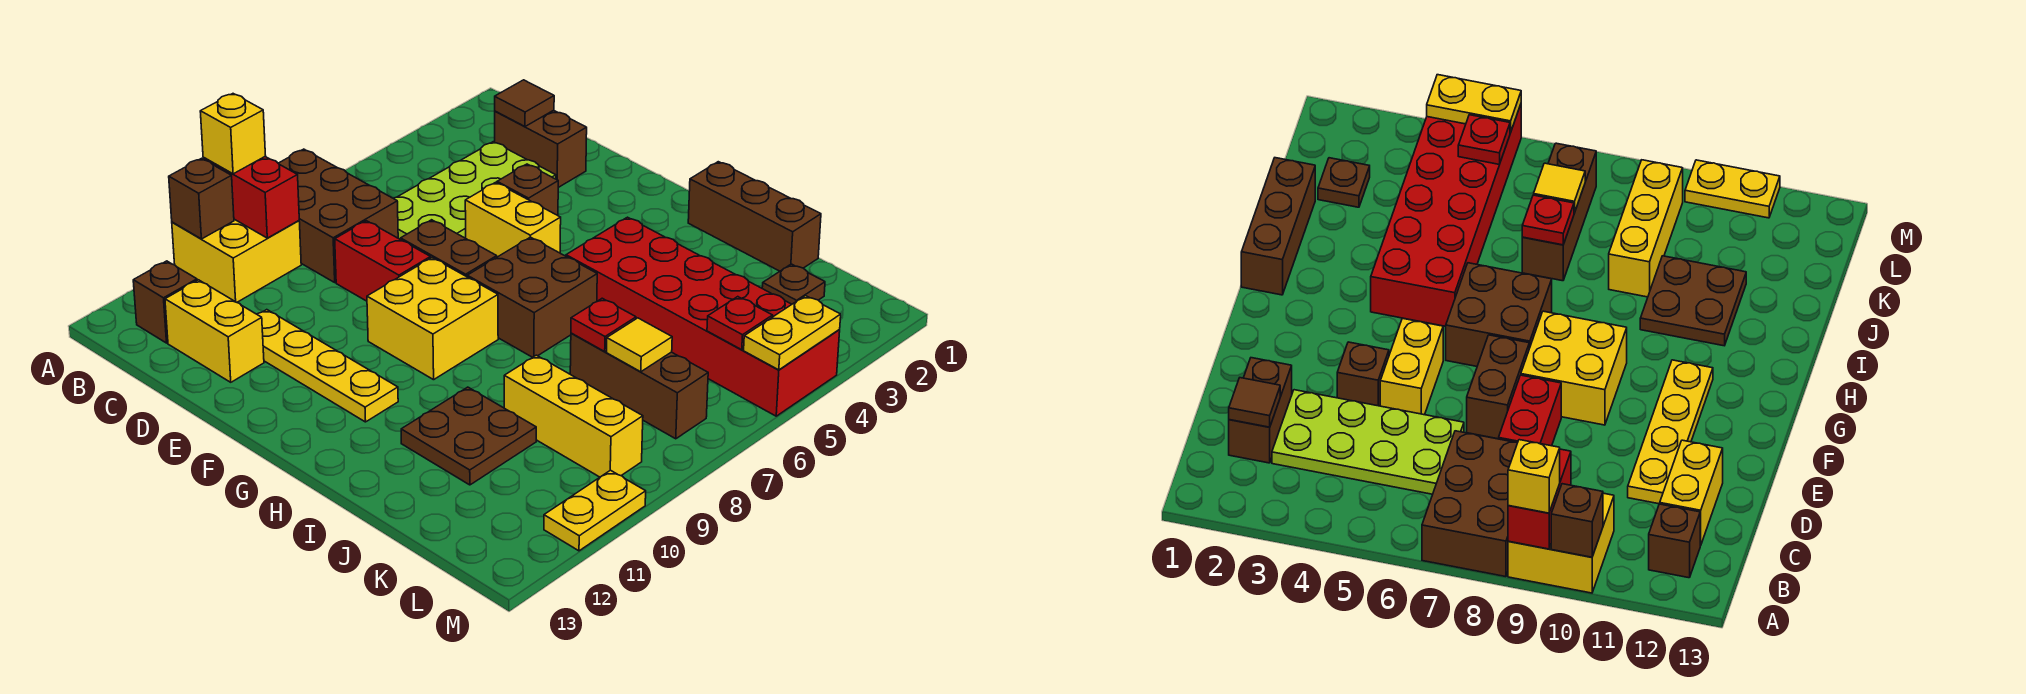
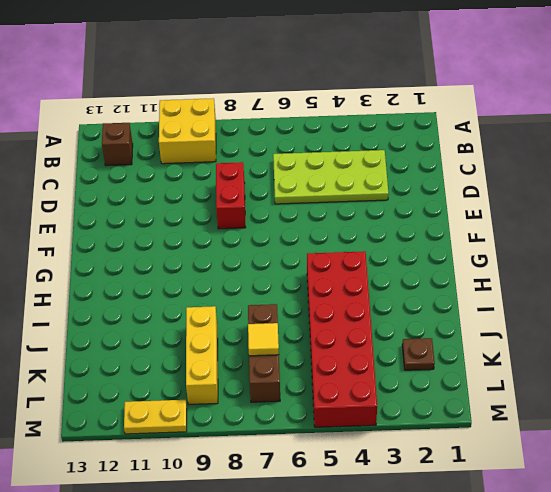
none -> brown brick A7:C8 level 1
none -> brown brick C2:D2 level 1
none -> yellow brick C12:D12 level 1

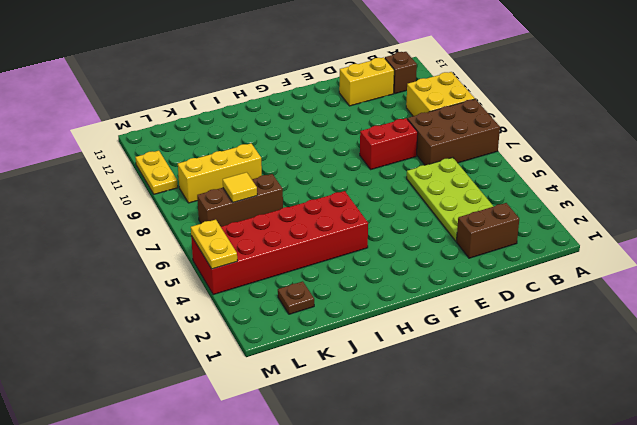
none -> yellow plate D11:G11 level 1
none -> brown brick E4 level 1
none -> yellow brick E5:F5 level 1

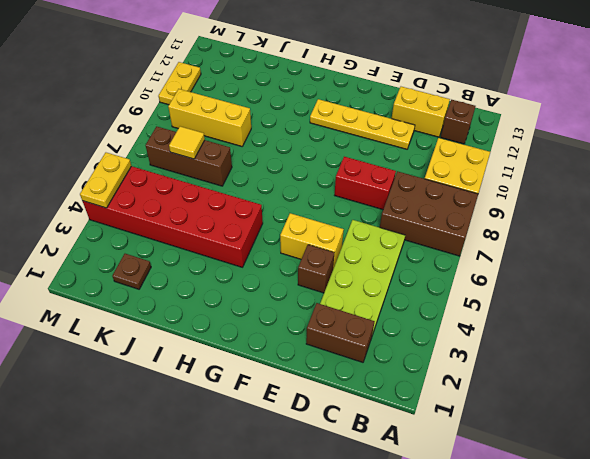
none -> brown brick E7:F7 level 1
none -> yellow brick F8:G9 level 1
none -> brown brick G6:H7 level 1

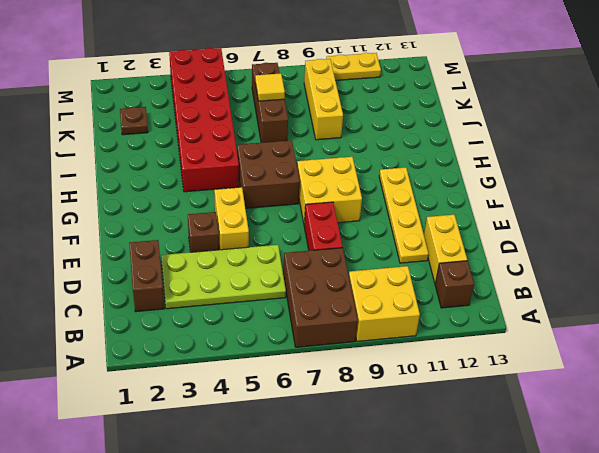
none -> brown brick E7:F7 level 1
none -> brown brick H1:J1 level 1
none -> brown plate I10:J11 level 1

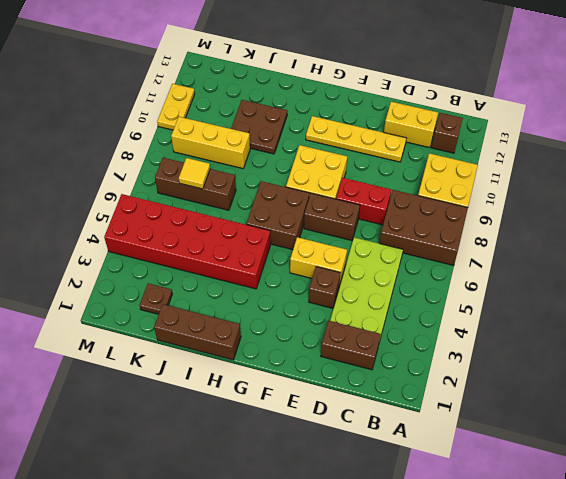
none -> red brick A9:B9 level 2
none -> brown brick A10 level 2
none -> brown tile C2 level 2

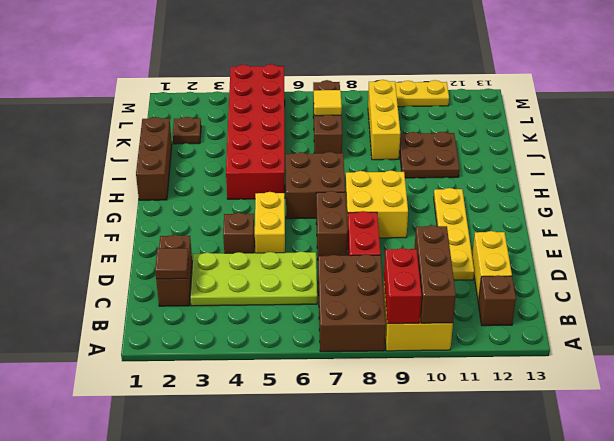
brown brick A10:C10 level 2 -> brown brick A10 level 2
none -> red plate J7 level 2
none -> red plate L5 level 2
none -> yellow plate M4:M5 level 2

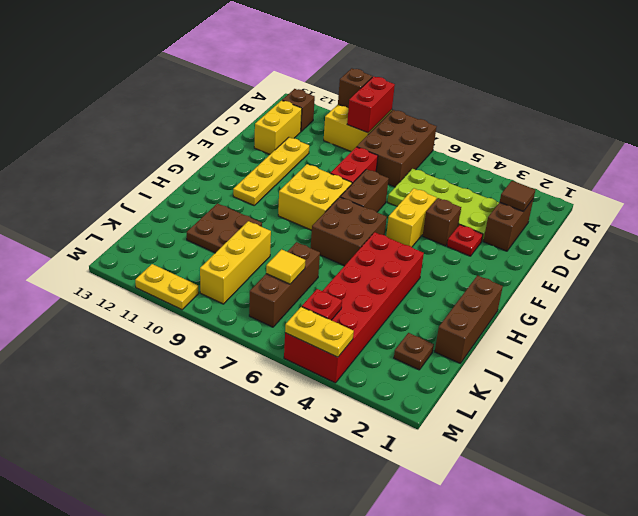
red plate E3 level 1 -> red plate J7 level 2
none -> yellow brick A9 level 3

